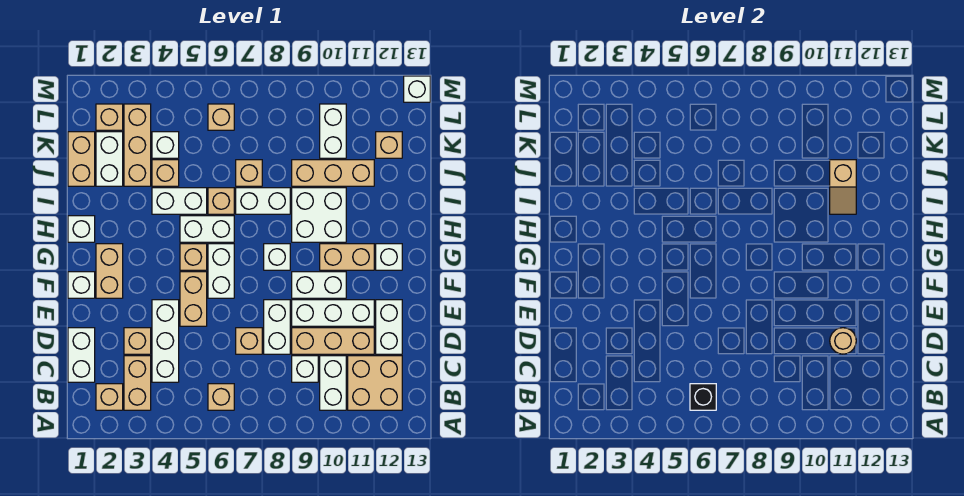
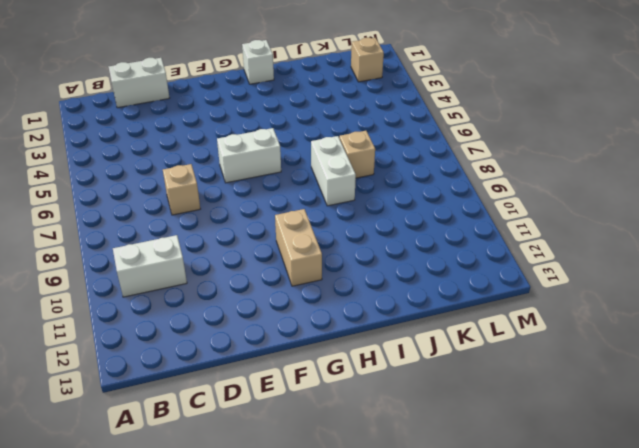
none -> tan brick B2 level 1
none -> tan brick B3:C3 level 1
none -> tan brick B6 level 1
none -> tan brick B11:C12 level 1

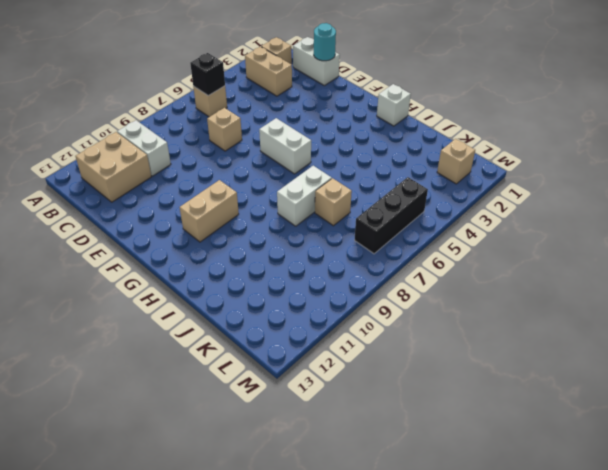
cyan round brick D1 level 2 -> none
black brick L5:L7 level 1 -> tan brick L6 level 1
none -> white brick C4:E4 level 1
none -> white brick C9 level 1
none -> tan brick D3 level 1
none -> white brick D8:E8 level 1

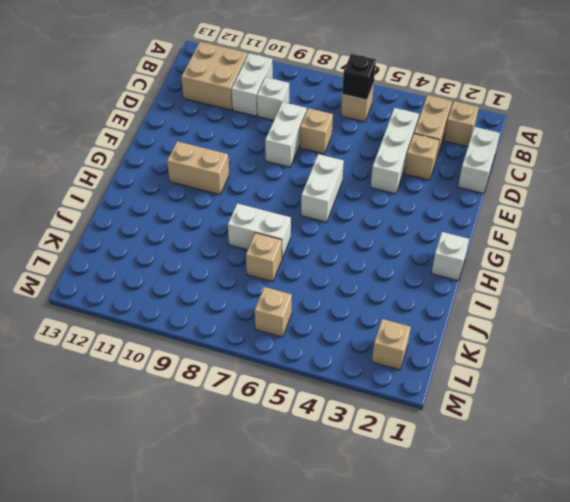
none -> tan brick D9:D11 level 1
none -> white brick D12:E12 level 1
none -> tan brick E5:F5 level 1
none -> white brick E9:E11 level 1

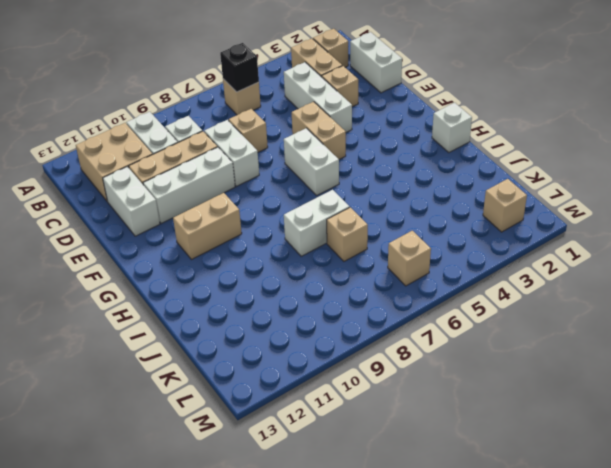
none -> white brick F1 level 1
none -> tan brick F2:G2 level 1
none -> white brick F9:F10 level 1
none -> tan brick G5 level 1

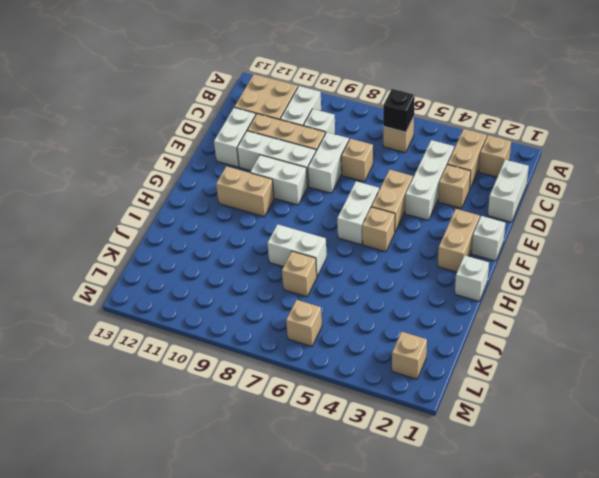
none -> white brick G8 level 1
none -> white brick G12 level 1
none -> white brick H5:H6 level 1
none -> white brick H9:I10 level 1

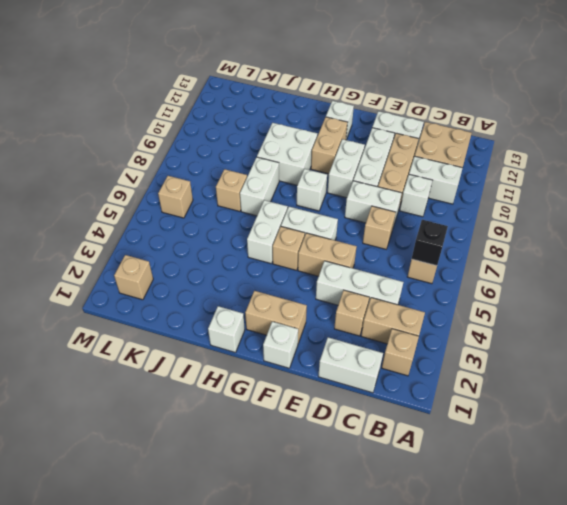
none -> white brick I4:I5 level 1
none -> tan brick I6 level 1
none -> tan brick J1:K1 level 1
none -> white brick J2:K2 level 1

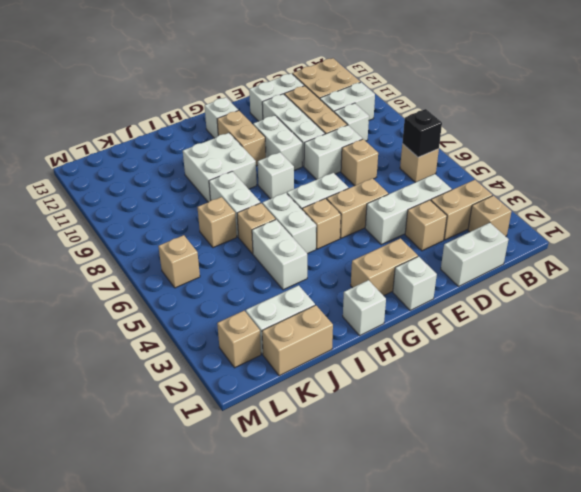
none -> tan brick J3:L3 level 1
none -> tan brick J4 level 1
none -> tan brick J9:J11 level 1
none -> white brick K4 level 1

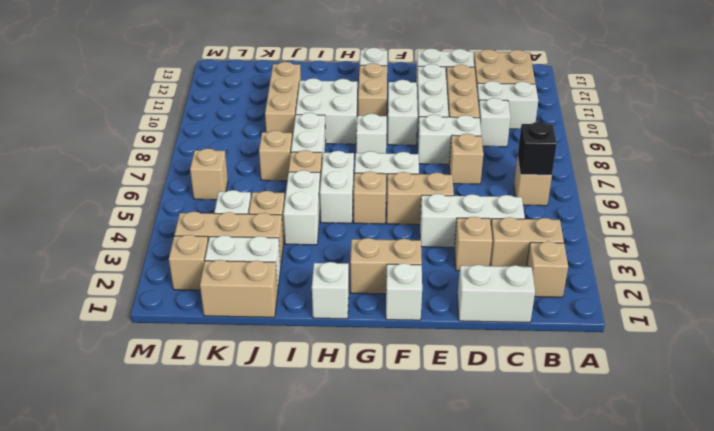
none -> white brick K10:L10 level 1
none -> tan brick K12 level 1
none -> white brick M13 level 1
none -> tan round brick D11 level 2

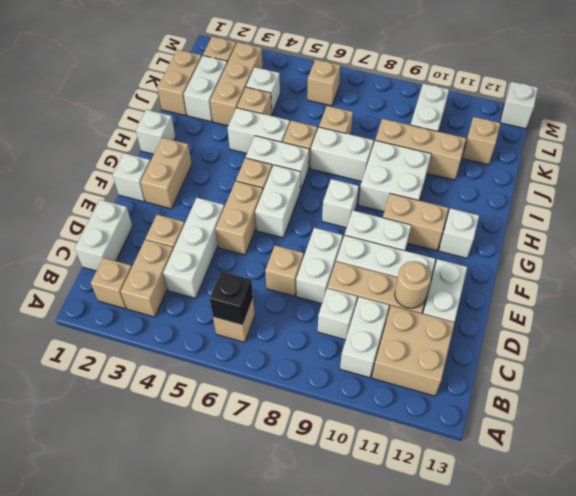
none -> tan slope I11:J11 level 2 top J

